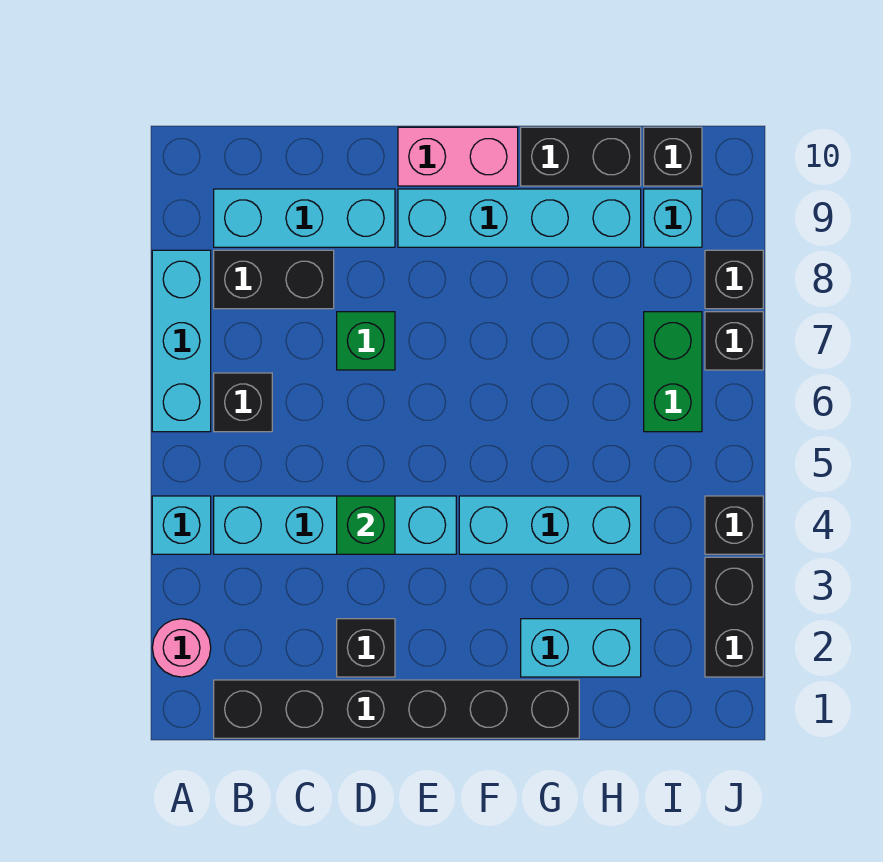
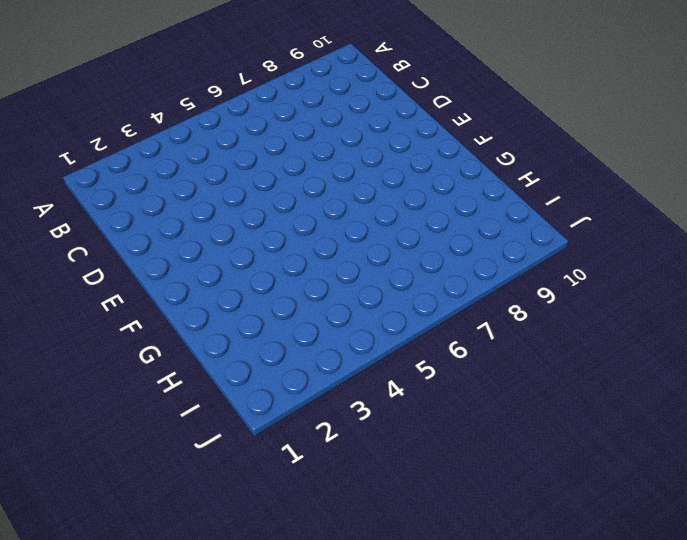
none -> pink round brick A2 level 1
none -> cyan brick A4 level 1
none -> cyan brick A6:A8 level 1

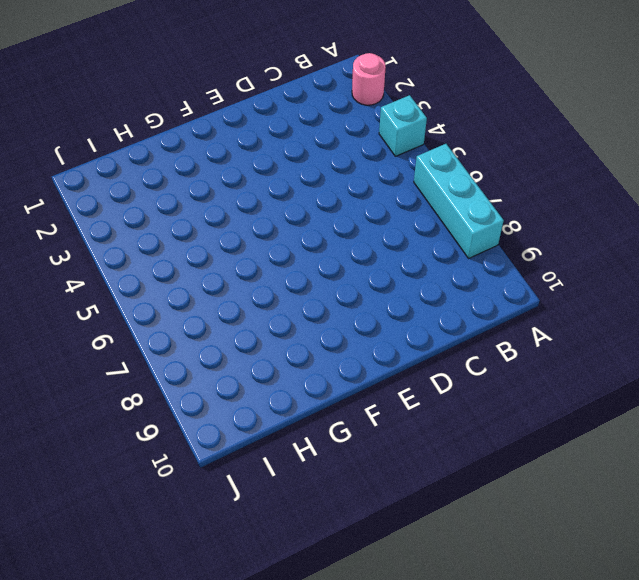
none -> black brick B1:G1 level 1
none -> cyan brick B4:E4 level 1
none -> black brick B6 level 1

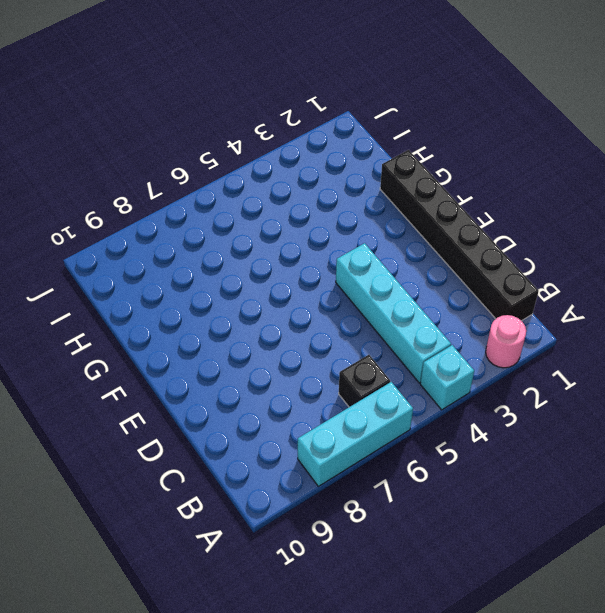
none -> black brick B8:C8 level 1
none -> cyan brick B9:D9 level 1
none -> black brick D2 level 1

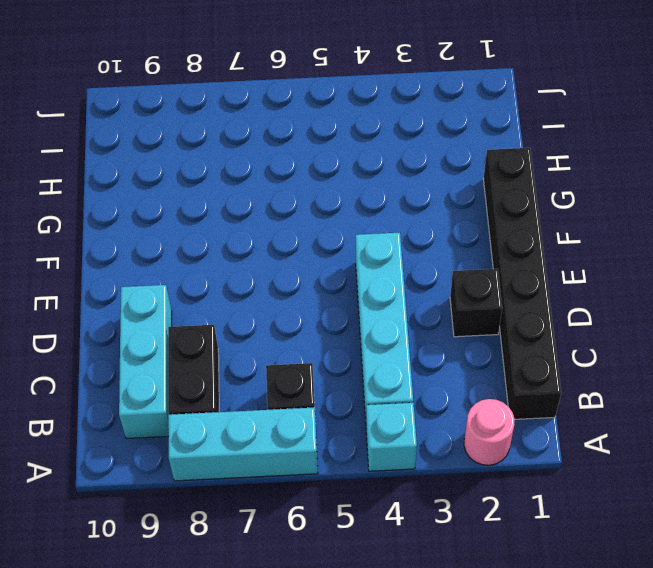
none -> green brick D7 level 1
none -> cyan brick E9:H9 level 1
none -> pink brick E10:F10 level 1

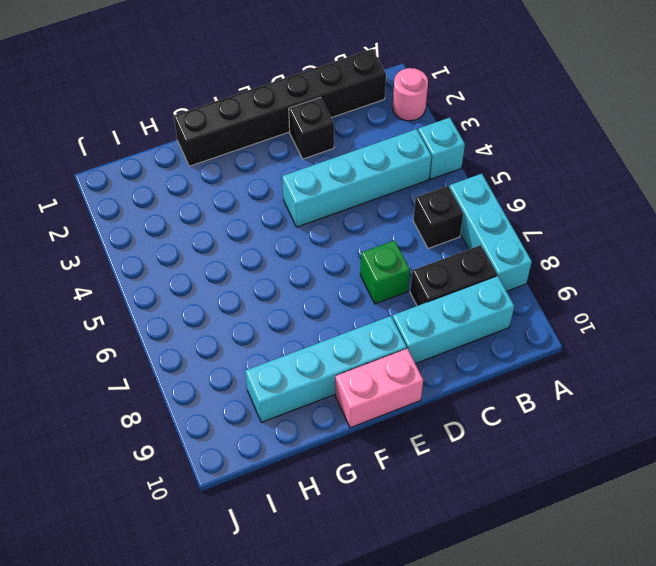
none -> cyan brick F4:H4 level 1
none -> cyan brick G2:H2 level 1
none -> black brick G10:H10 level 1

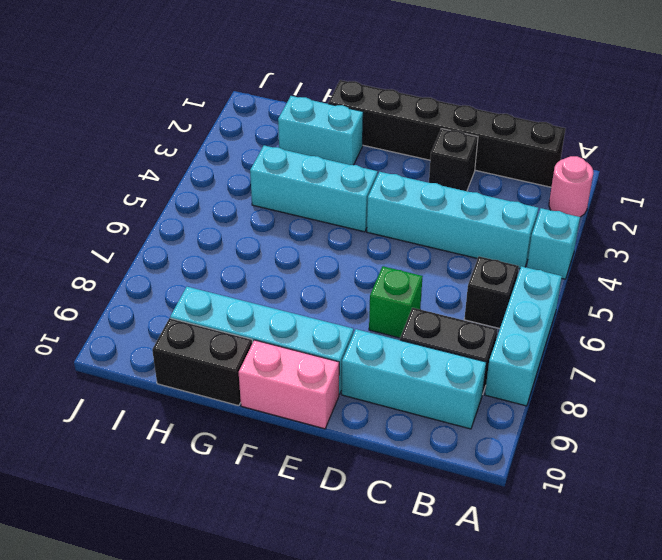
none -> green brick I6:I7 level 1
none -> cyan brick I9 level 1
none -> black brick I10 level 1

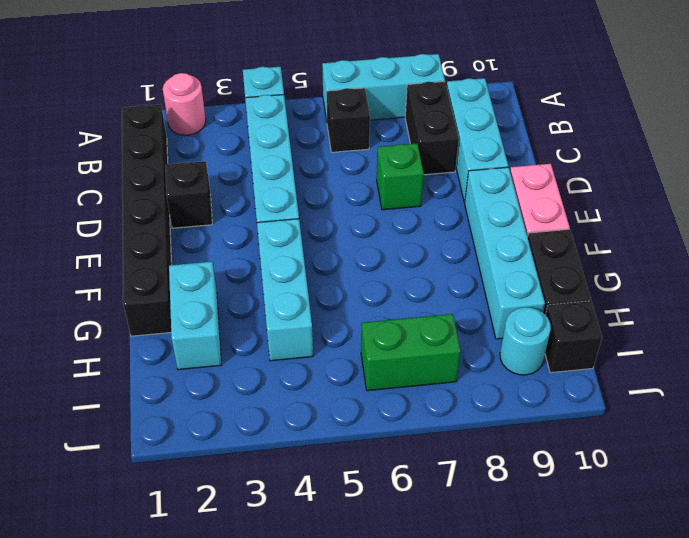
cyan round brick I9 level 1 -> cyan brick I9 level 1
none -> black brick J2:J3 level 1
none -> black brick J4 level 1
none -> black brick J7 level 1

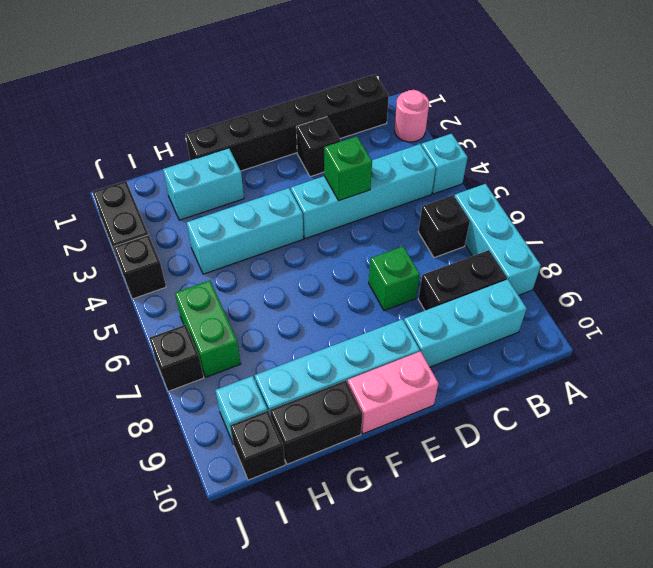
none -> black brick J8 level 1

